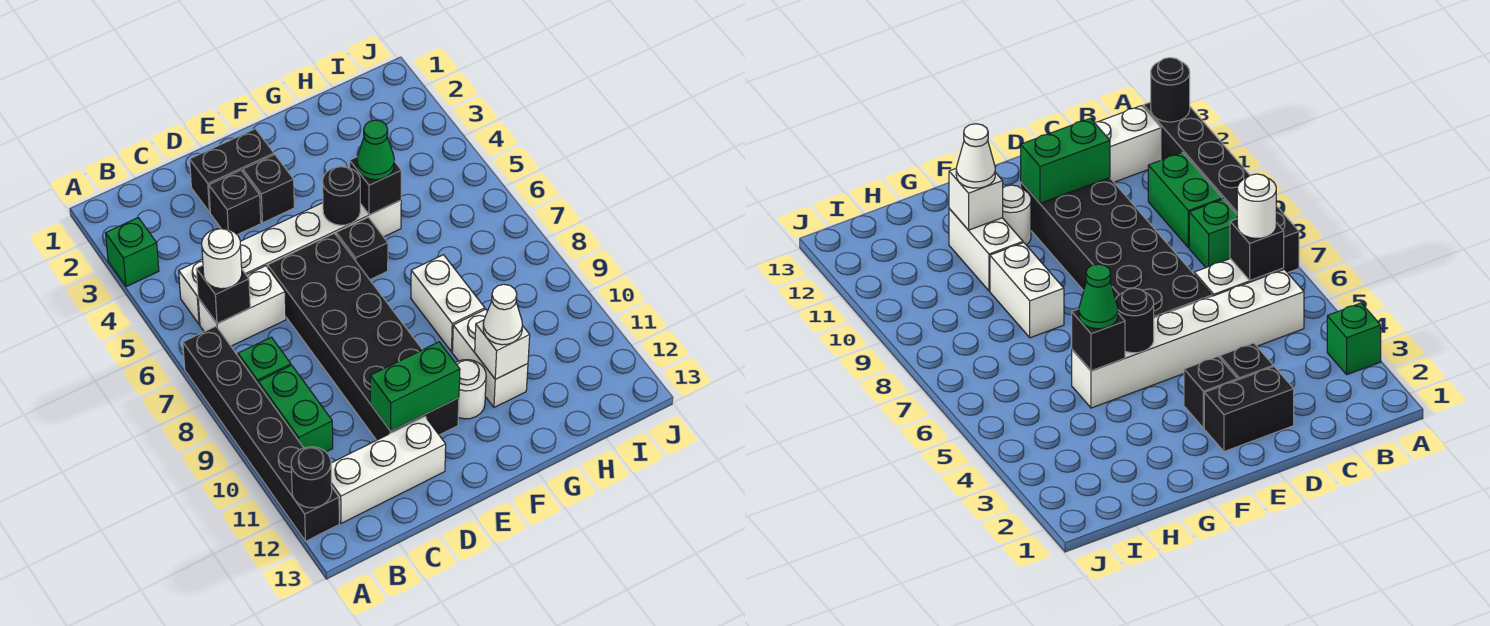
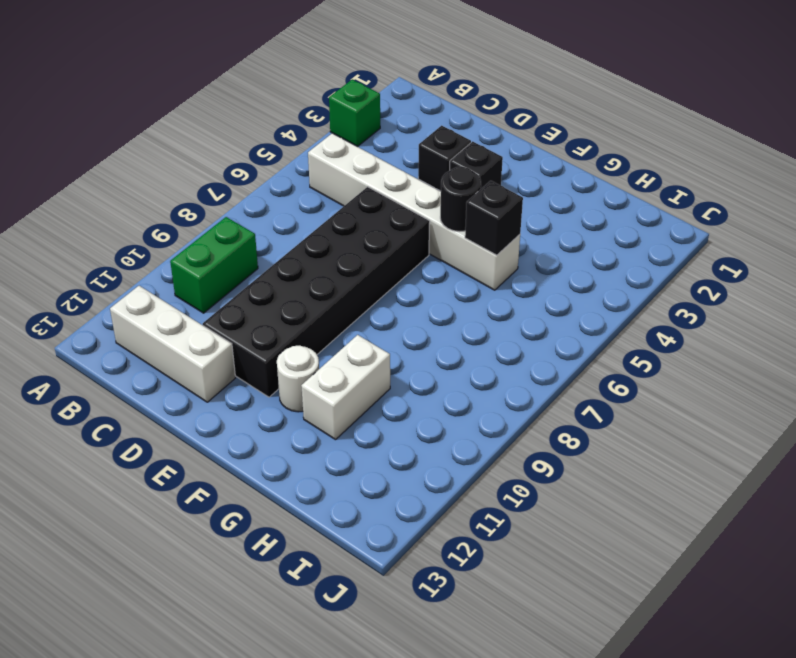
none -> black brick A7:A12 level 1
none -> white brick B6:C6 level 1
none -> green brick B8 level 1

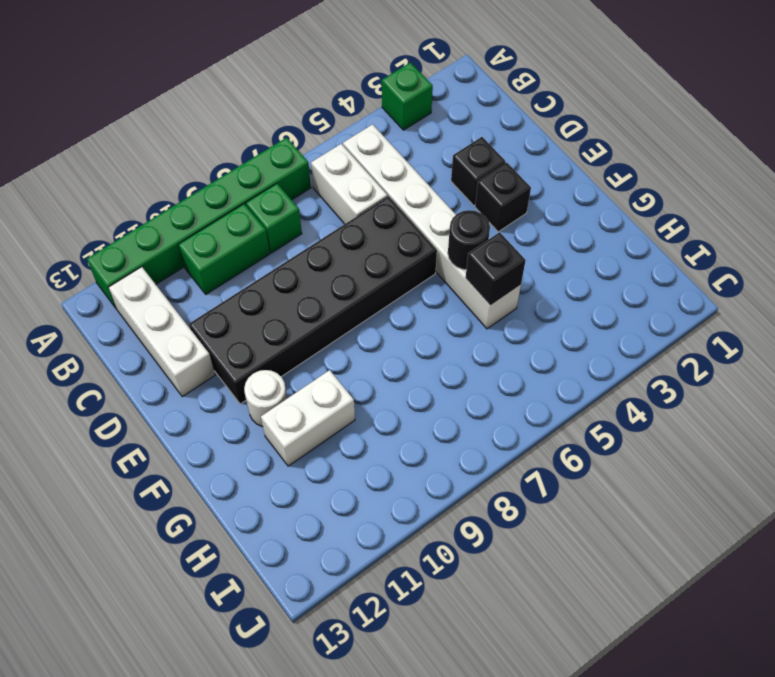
green brick A7:A12 level 1 -> black brick A7:A12 level 1
none -> black brick D2:E2 level 1
none -> black brick F6 level 1
none -> white brick G8:G9 level 1

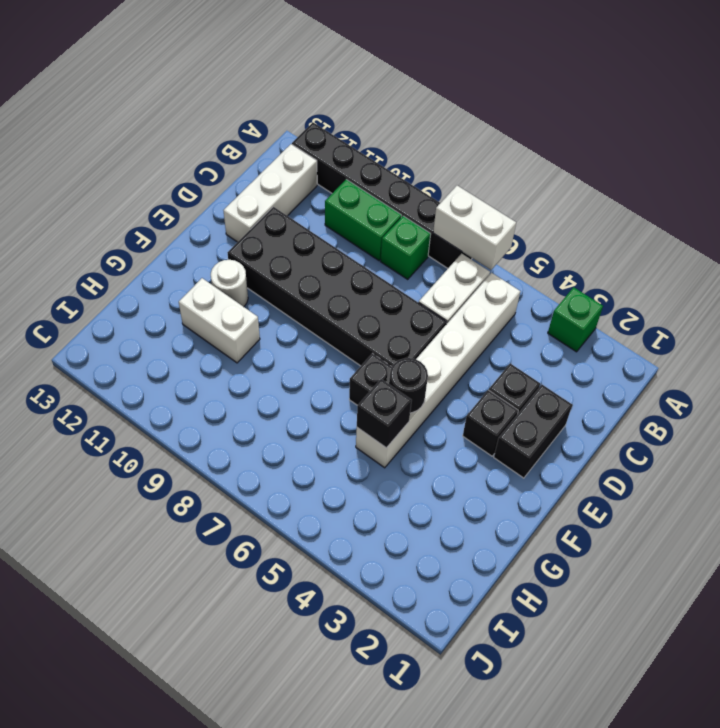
white brick A6:A7 level 2 -> white brick G8:G9 level 1
none -> black round brick A12 level 2
none -> black brick B6 level 2
none -> green brick D11:E11 level 2

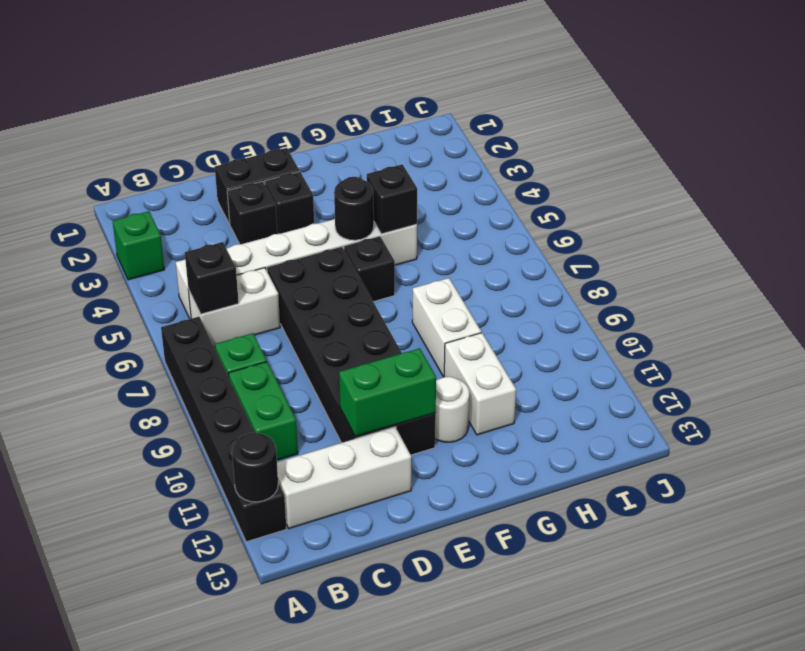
none -> white brick G11 level 2
none -> white round brick B6 level 3
none -> green cone G5 level 3

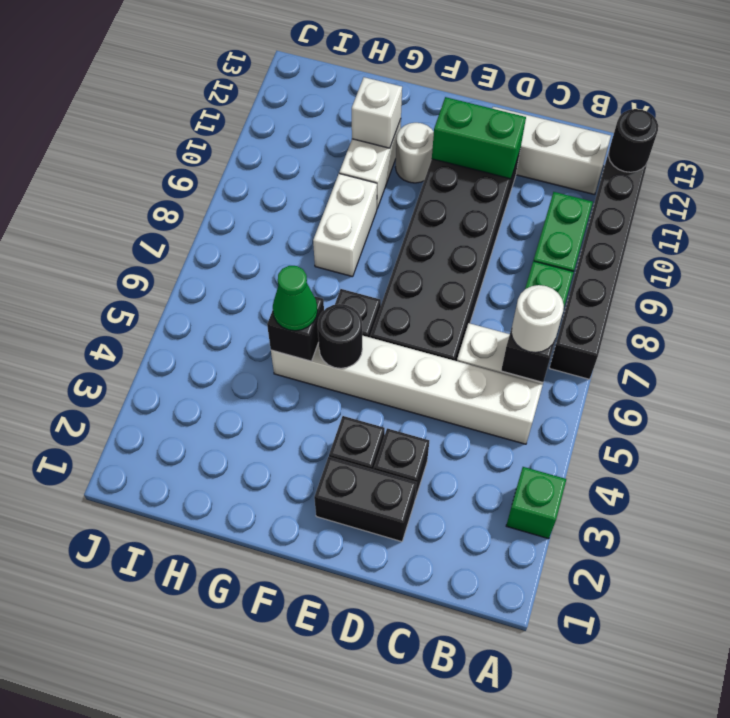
none -> white cone G11 level 3

